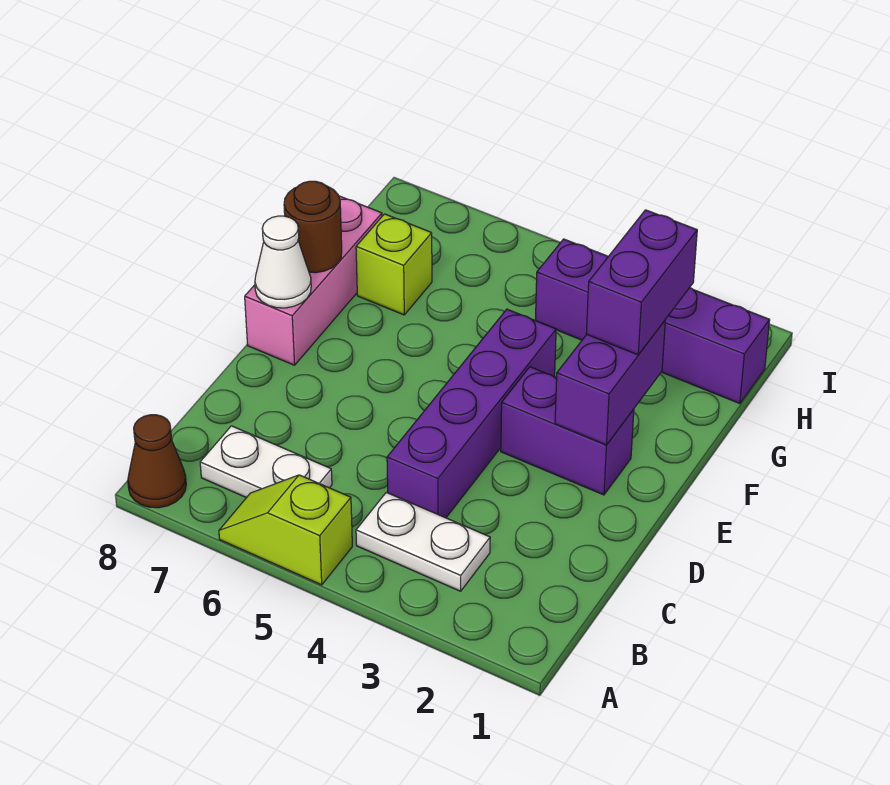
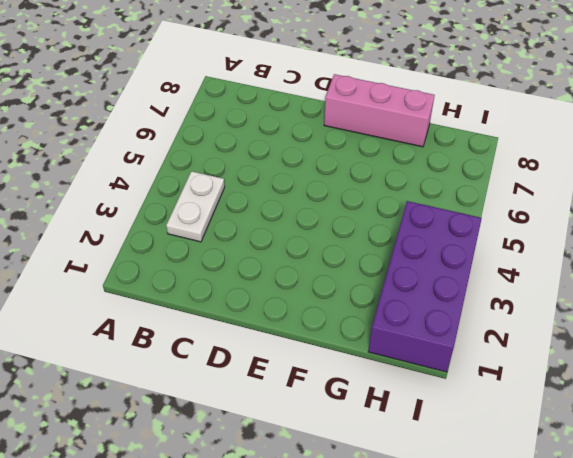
purple brick H1:I4 level 1 -> purple brick H1:H4 level 1
none -> lime slope A5:A6 level 1 top 5
none -> brown cone A8 level 1
none -> white plate B6:B7 level 1

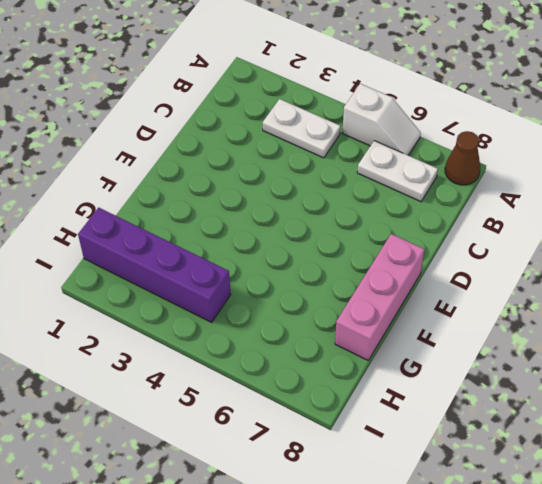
white slope A5:A6 level 1 top 5 -> lime slope A5:A6 level 1 top 5
none -> purple brick C4:F4 level 1
none -> purple brick E2:E3 level 1
none -> lime brick G7 level 1

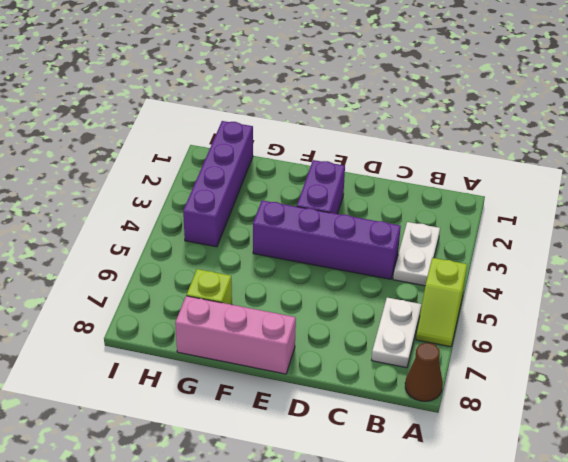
none -> purple brick E2:F2 level 2
none -> white cone E8 level 2
none -> brown round brick F8 level 2

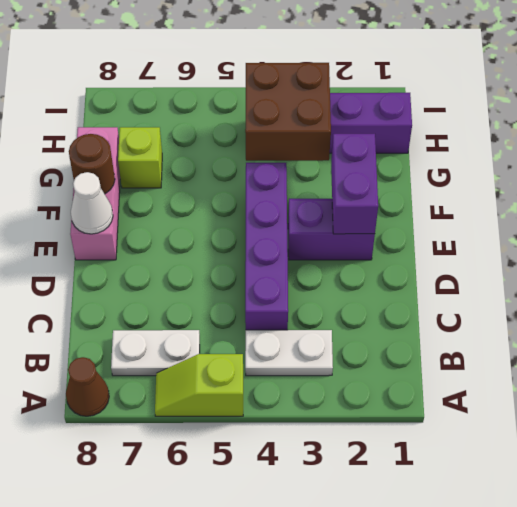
brown brick G3:H4 level 2 -> none
none -> purple brick F2:G2 level 3

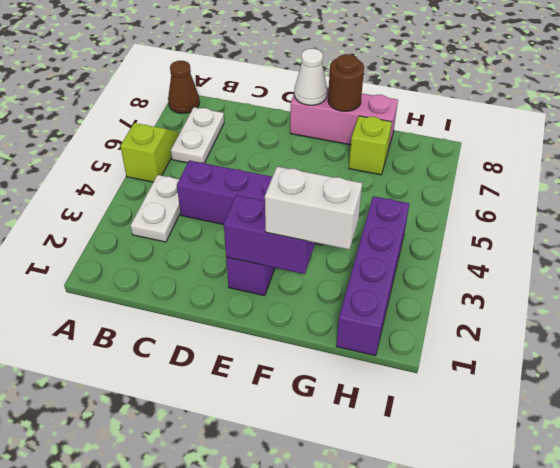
white brick F2:G2 level 3 -> purple brick F2:G2 level 3

